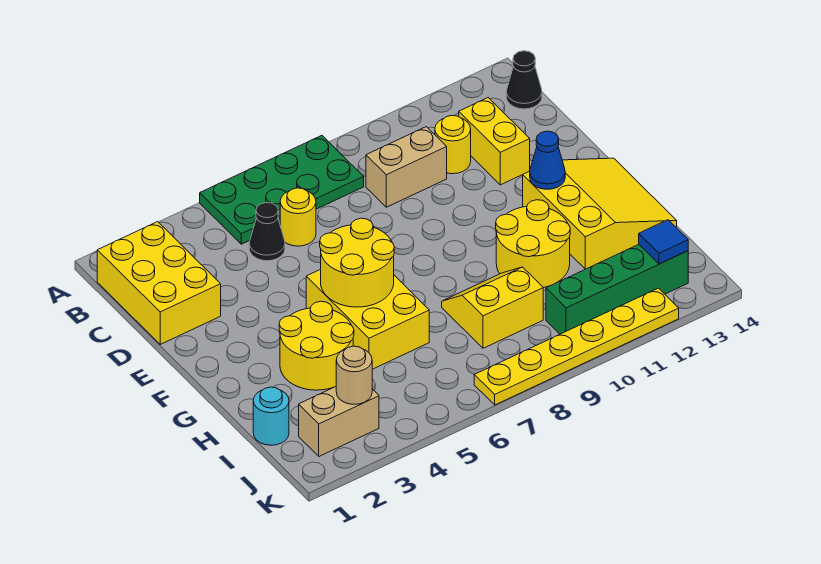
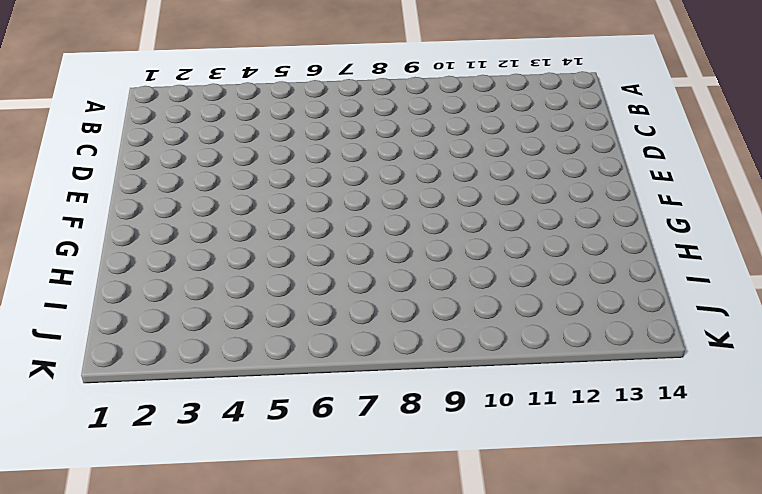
none -> green plate A5:B8 level 1
none -> yellow brick B1:D2 level 1
none -> black cone B14 level 1

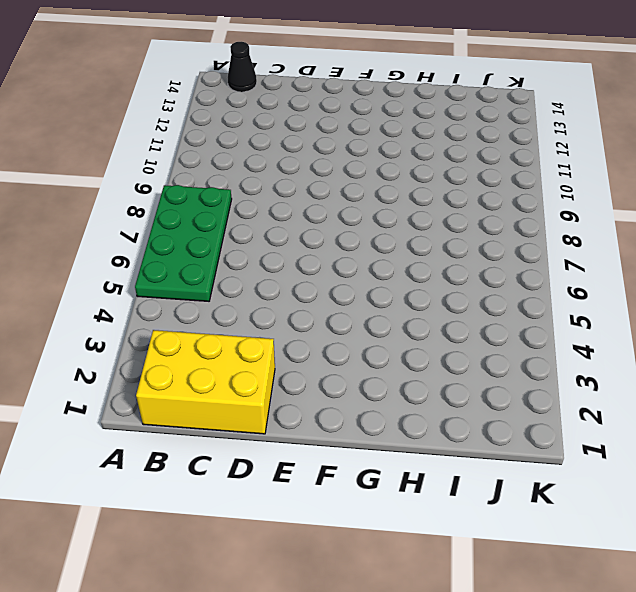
none -> black cone C5 level 1
none -> yellow round brick C6 level 1
none -> tan brick C9:C10 level 1

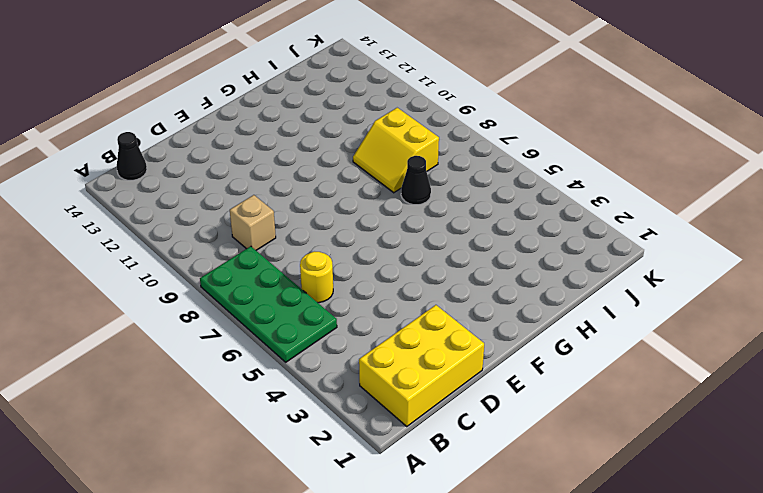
tan brick C9 level 1 -> tan brick C9:C10 level 1
black cone H7 level 1 -> black cone C5 level 1
none -> yellow round brick C11 level 1
none -> yellow brick C12:D12 level 1
none -> yellow brick F5:H6 level 1

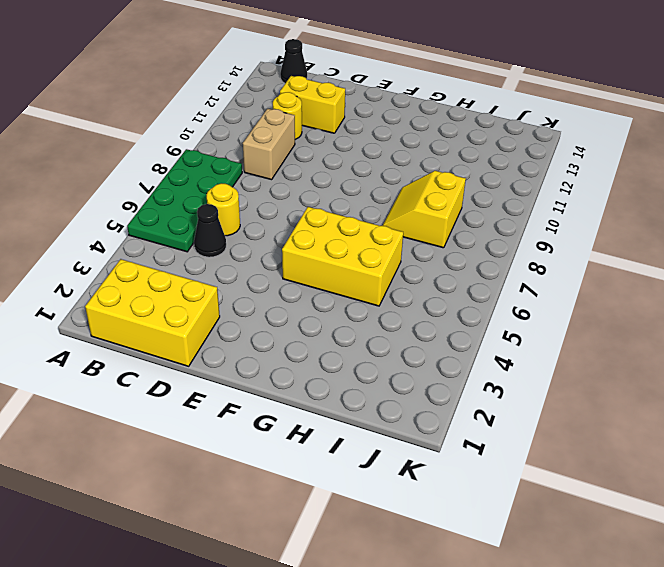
none -> yellow slope F12:H14 level 1 top 12
none -> yellow round brick G3:H4 level 1
none -> yellow round brick G10:H11 level 1

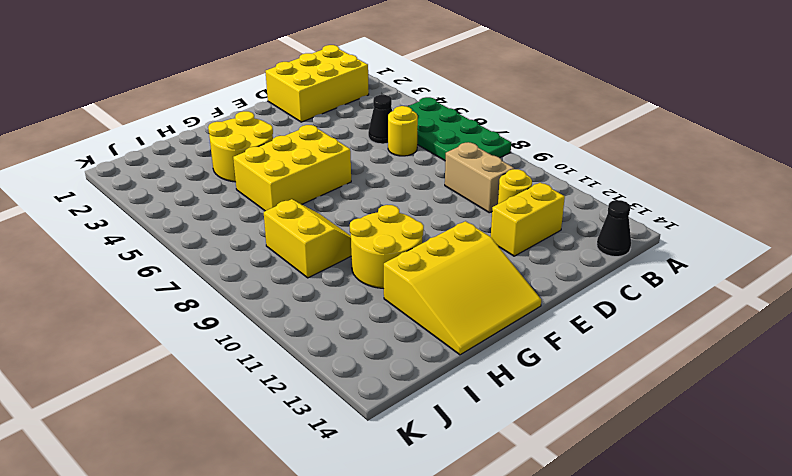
none -> cyan round brick I1 level 1
none -> tan brick J2:J3 level 1
none -> green brick J10:J13 level 1

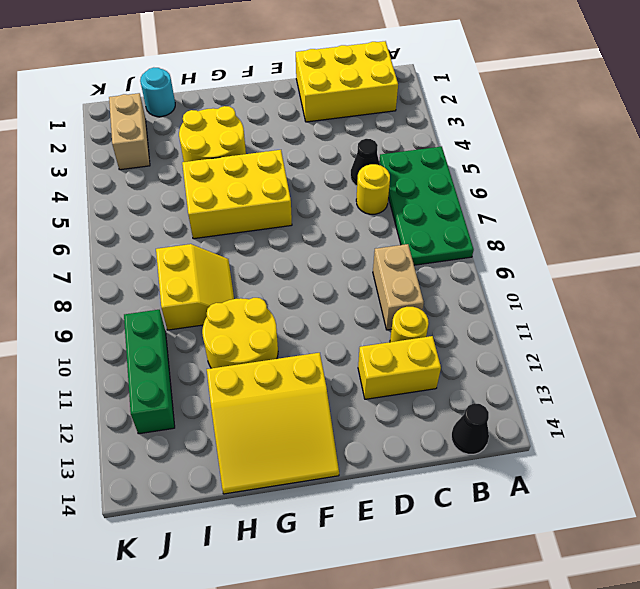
green brick J10:J12 level 1 -> green brick J10:J13 level 1
none -> yellow plate K7:K12 level 1
none -> yellow round brick F5:G6 level 2
none -> blue cone F12 level 2

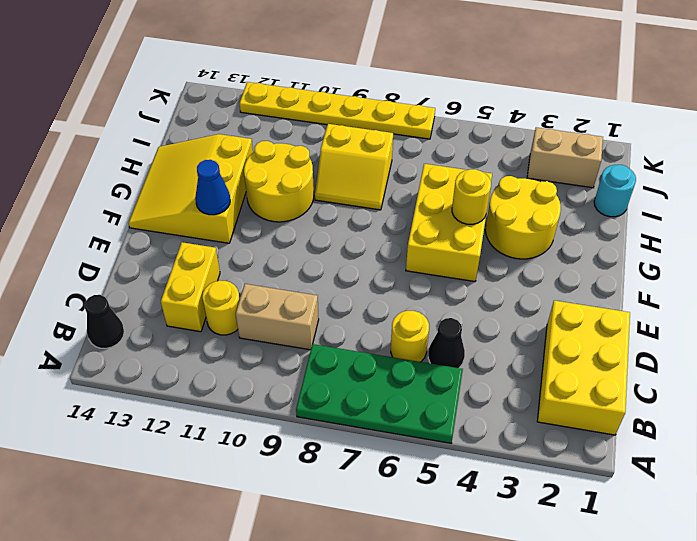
yellow round brick G5 level 2 -> yellow round brick F5:G6 level 2
none -> green brick J10:J13 level 1
none -> tan round brick J3 level 2
none -> blue tile J13 level 2

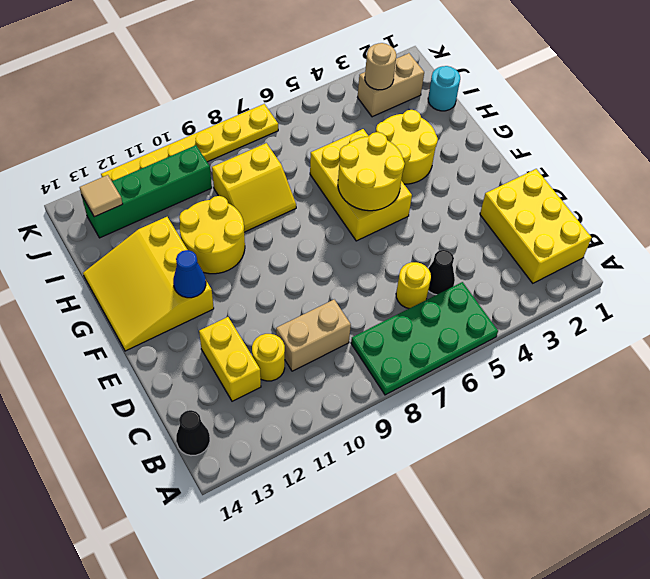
tan tile J13 level 2 -> blue tile J13 level 2

